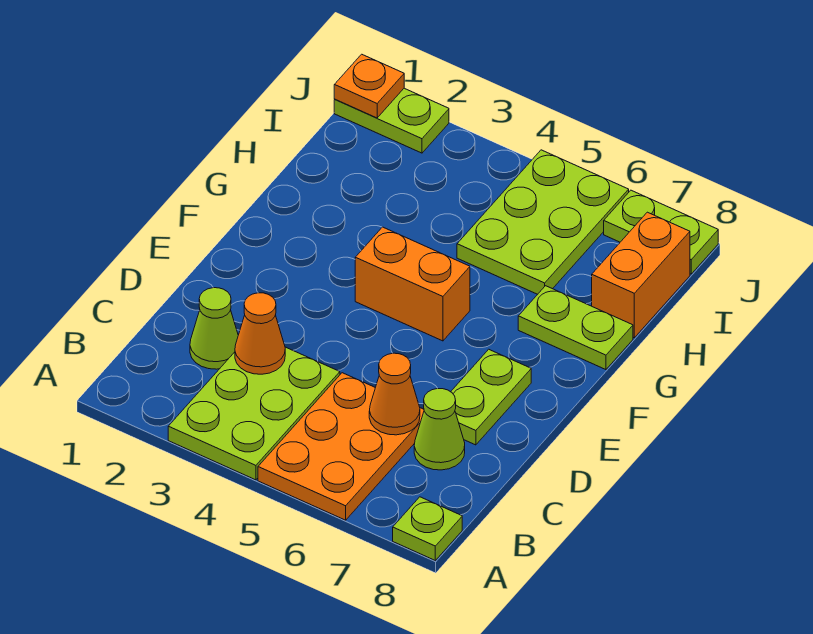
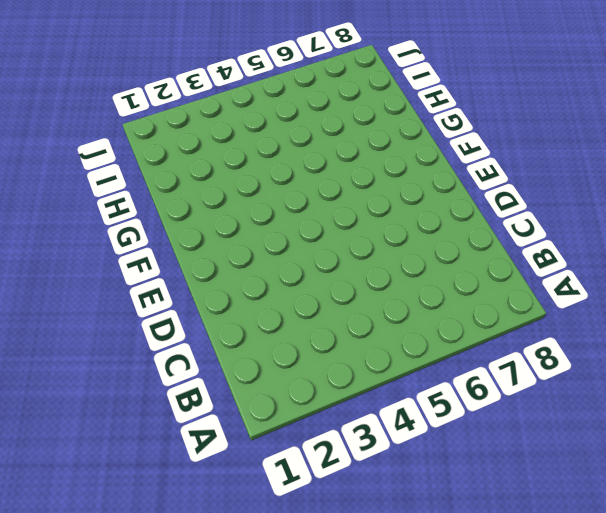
none -> lime plate A3:C4 level 1
none -> orange plate A5:C6 level 1
none -> lime plate A8 level 1

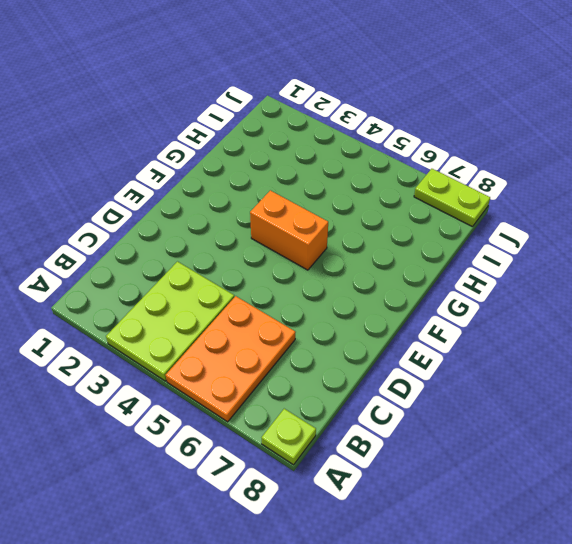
none -> lime cone C2 level 1
none -> lime cone C7 level 1
none -> lime plate D7:E7 level 1

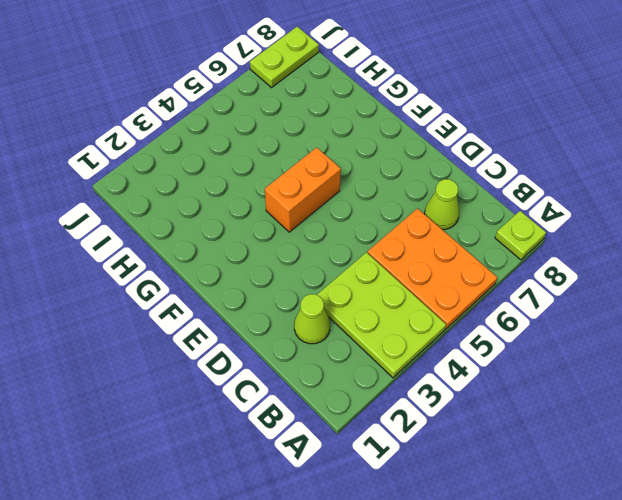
none -> lime plate D7:E7 level 1
none -> lime plate G7:G8 level 1
none -> lime plate H5:J6 level 1

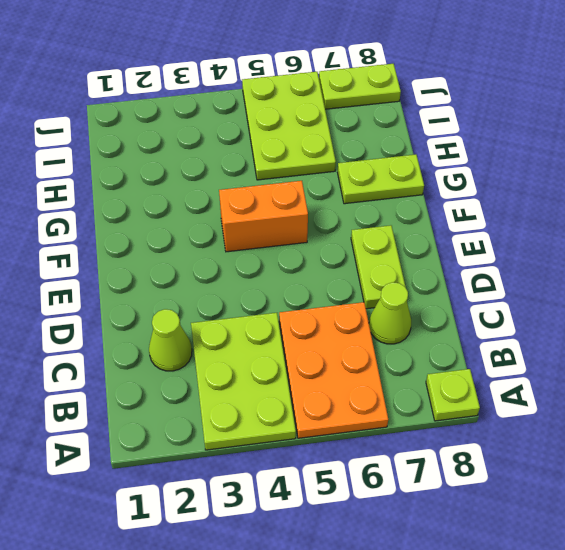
none -> orange brick H8:I8 level 1
none -> lime plate J1:J2 level 1
none -> orange cone C3 level 2

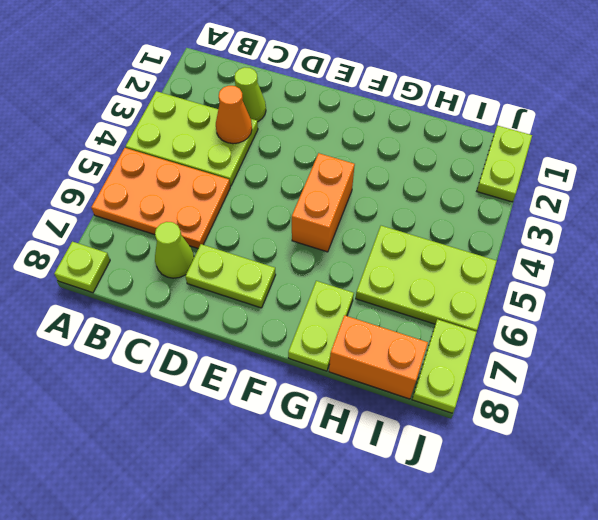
none -> orange cone C6 level 2
none -> orange plate J1 level 2

